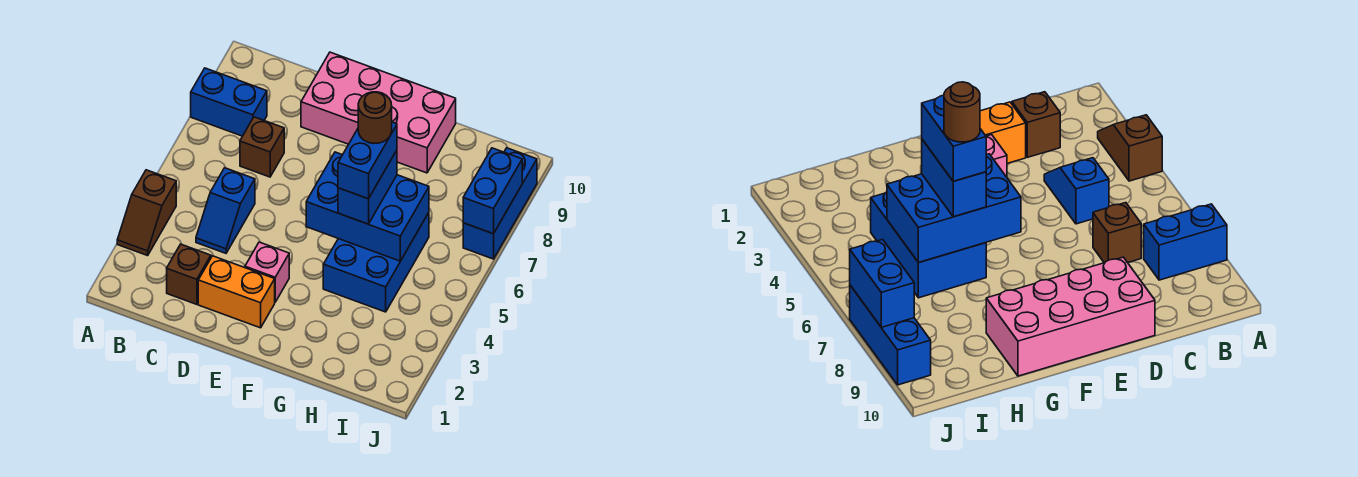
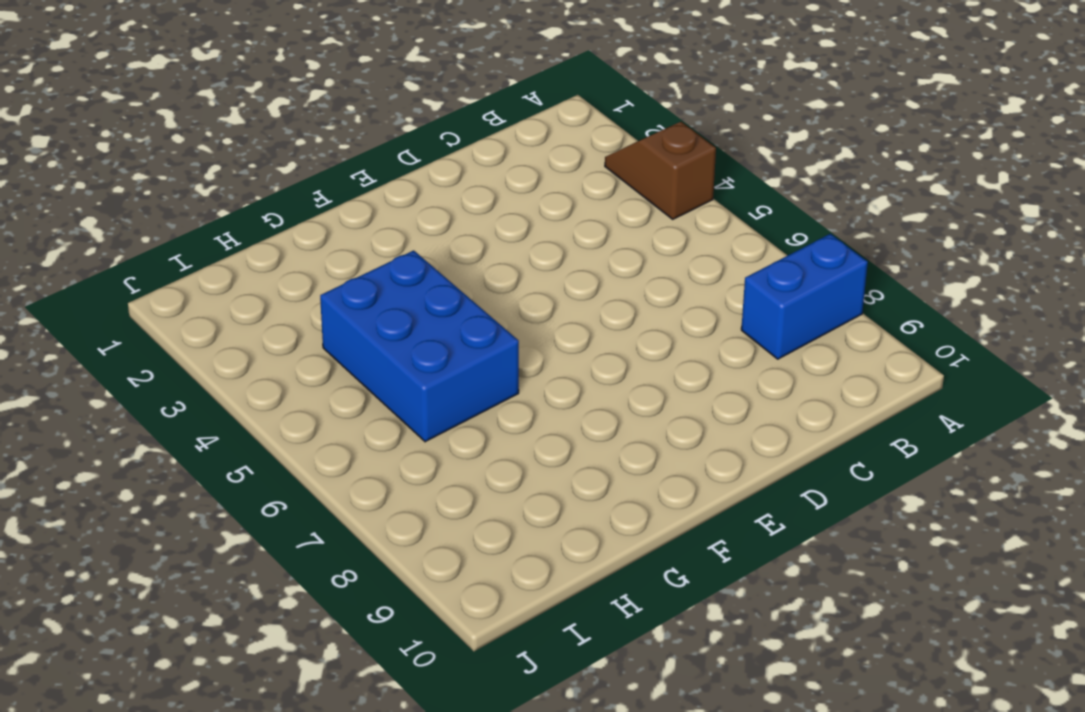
none -> brown brick C2 level 1
none -> blue slope C4:C5 level 1 top 5
none -> brown brick C7 level 1

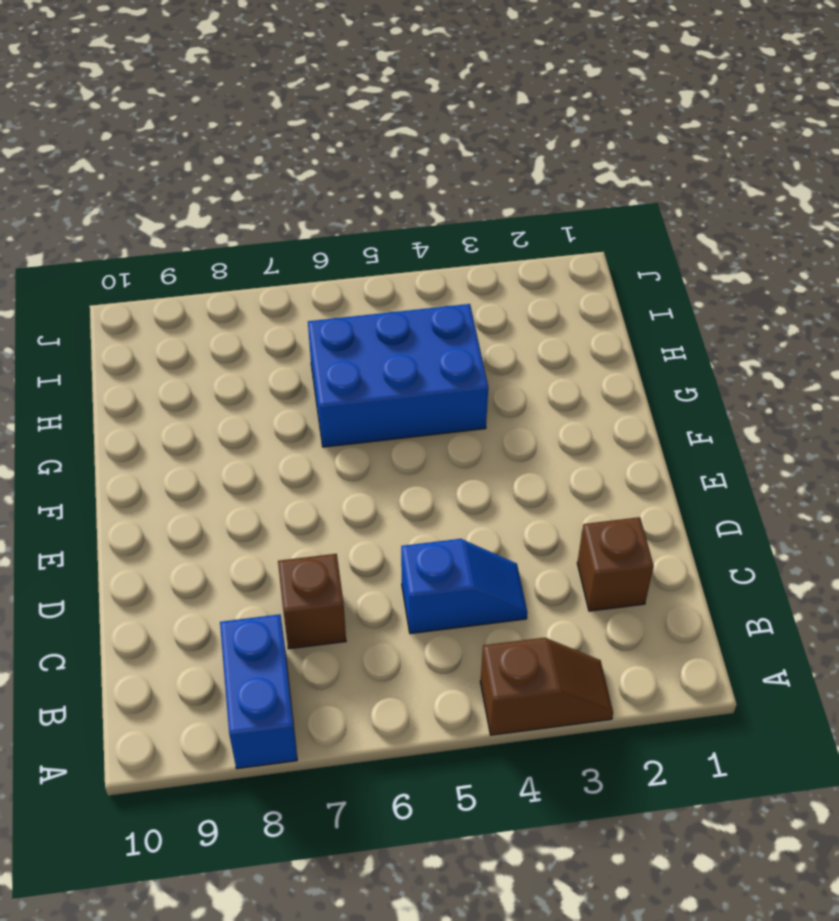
none -> orange brick D2:E2 level 1
none -> pink brick D9:G10 level 1
none -> pink brick E3 level 1

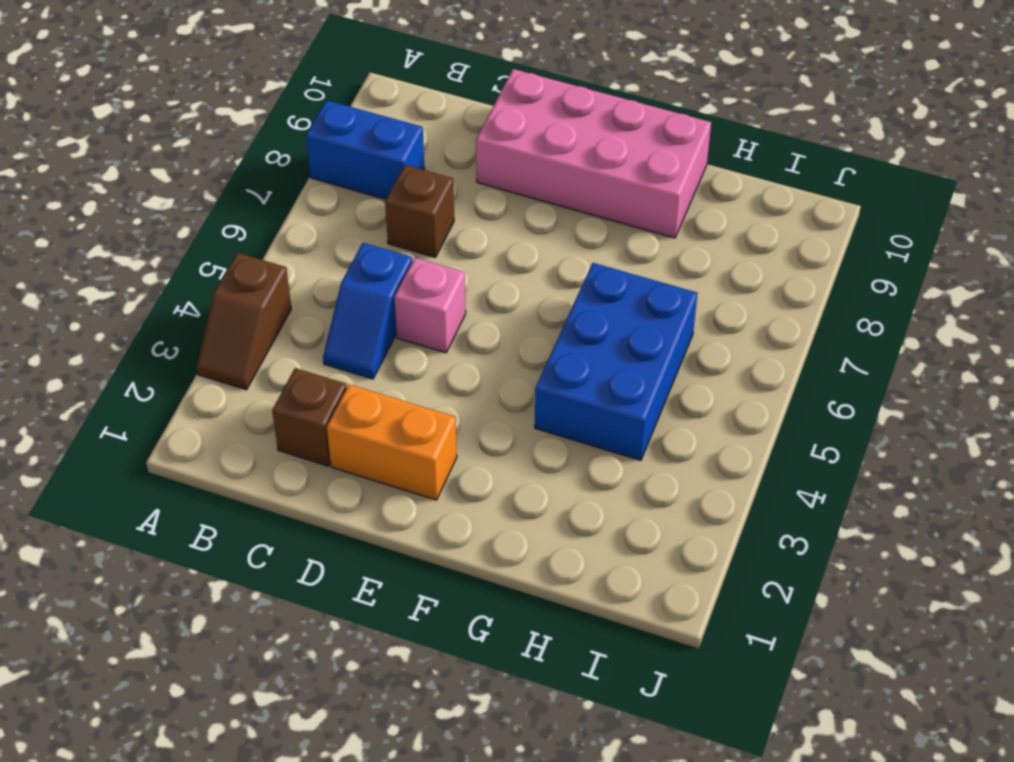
pink brick D5 level 1 -> pink brick E3 level 1
none -> blue brick J7:J9 level 1
none -> blue brick F5:H6 level 2
none -> blue brick J7:J8 level 2

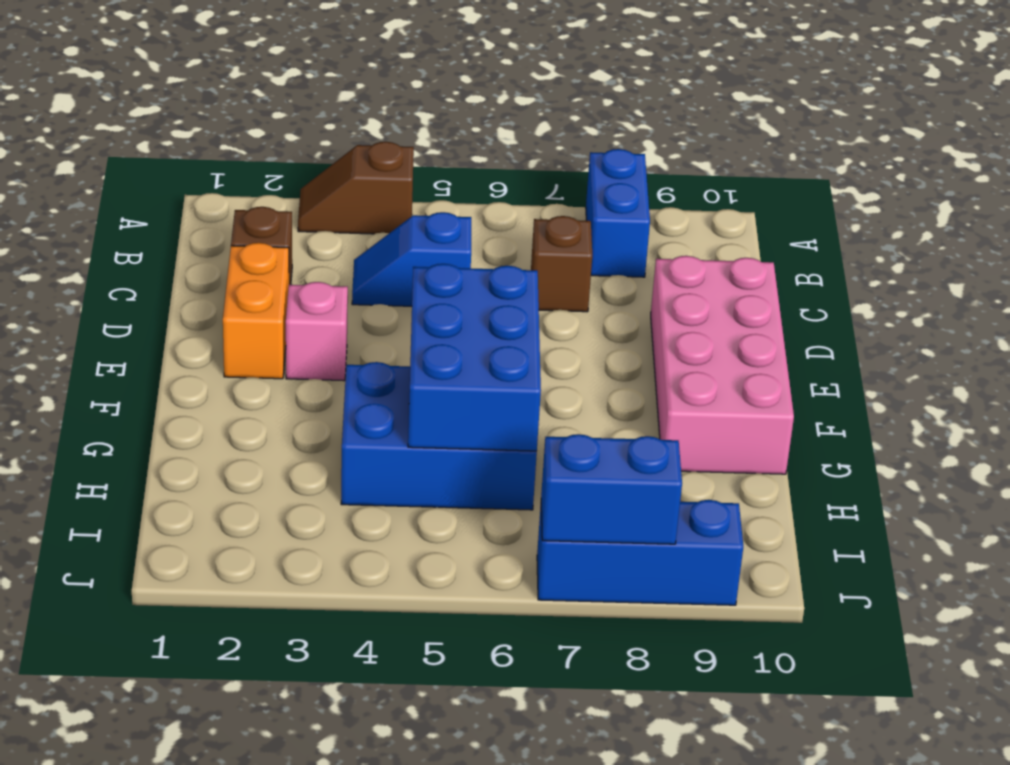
none -> blue brick G5:G6 level 3
none -> blue brick G5:G6 level 4
none -> brown round brick G6 level 5

